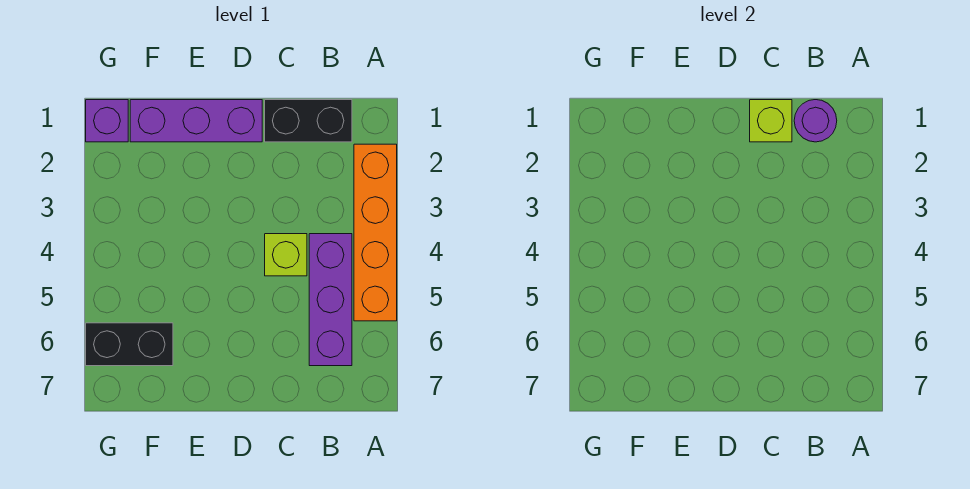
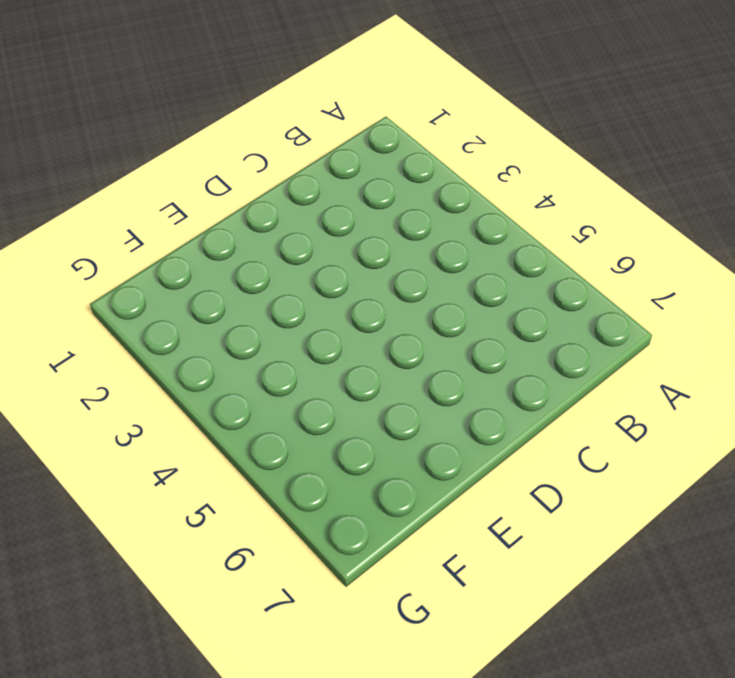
none -> orange brick A2:A5 level 1
none -> black brick B1:C1 level 1

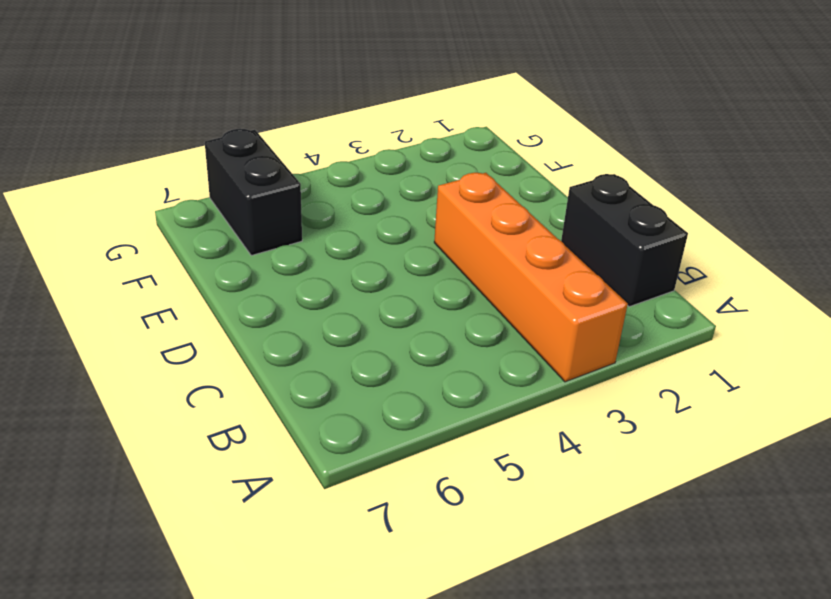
orange brick A3:D3 level 1 -> orange brick A2:A5 level 1
none -> purple brick B4:B6 level 1
none -> lime brick C4 level 1

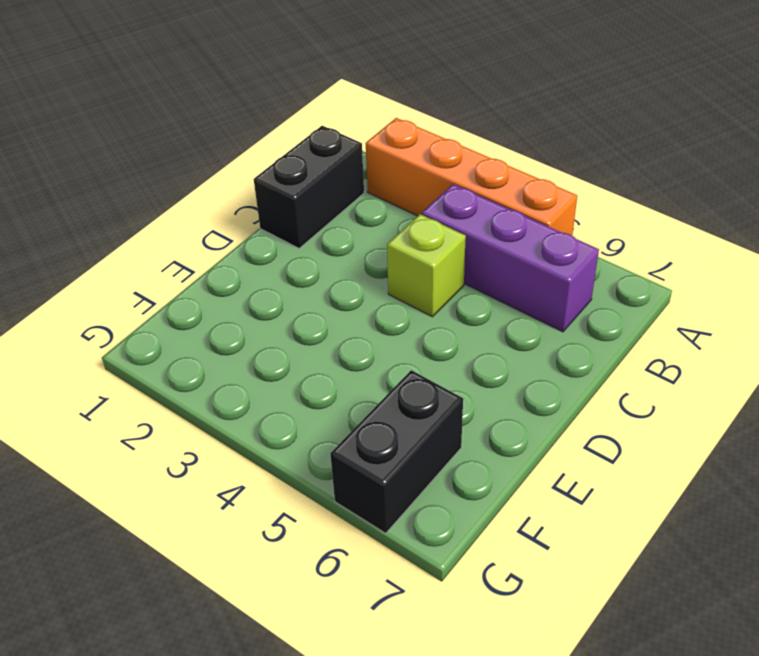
none -> purple brick D1:F1 level 1
none -> purple brick G1 level 1

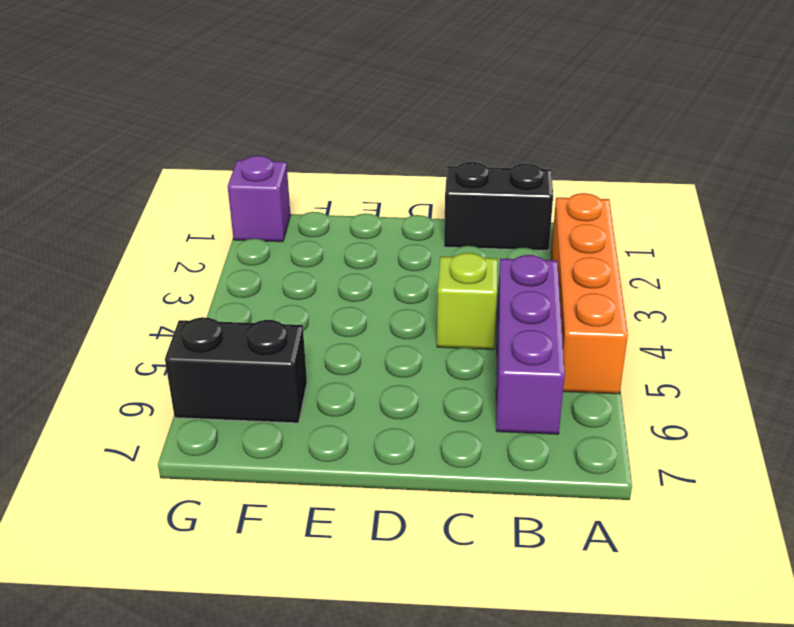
none -> purple brick D1:F1 level 1
none -> purple round brick B1 level 2

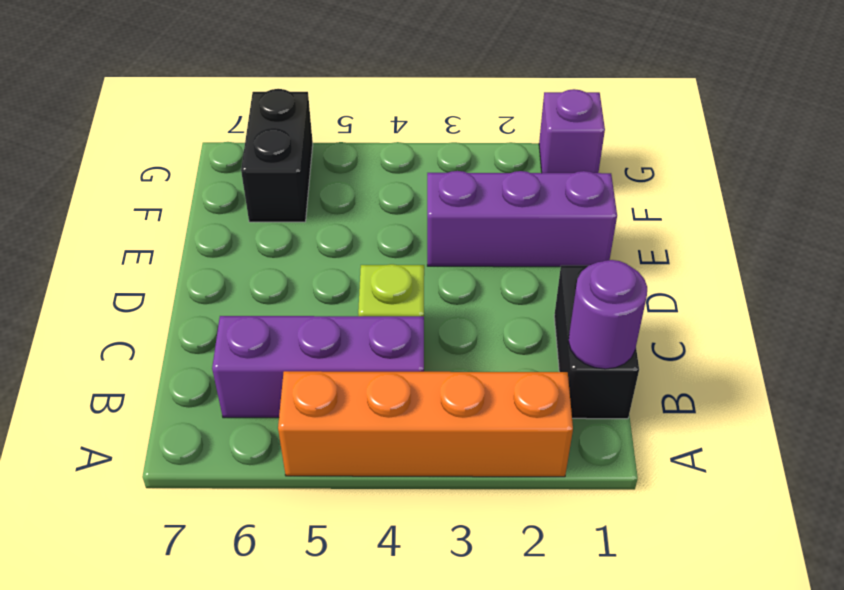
purple brick E1:E3 level 1 -> purple brick D1:F1 level 1
none -> lime brick C1 level 2

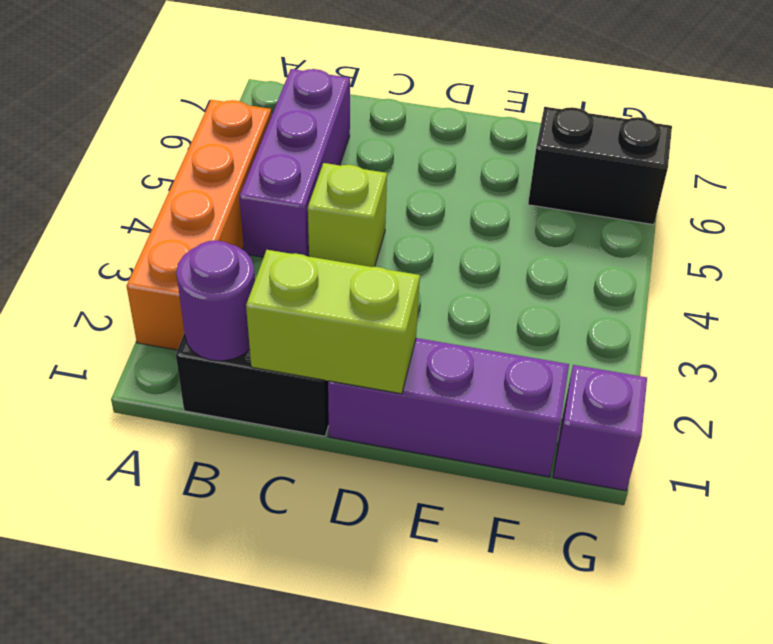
lime brick C1:D1 level 2 -> lime brick C1 level 2

